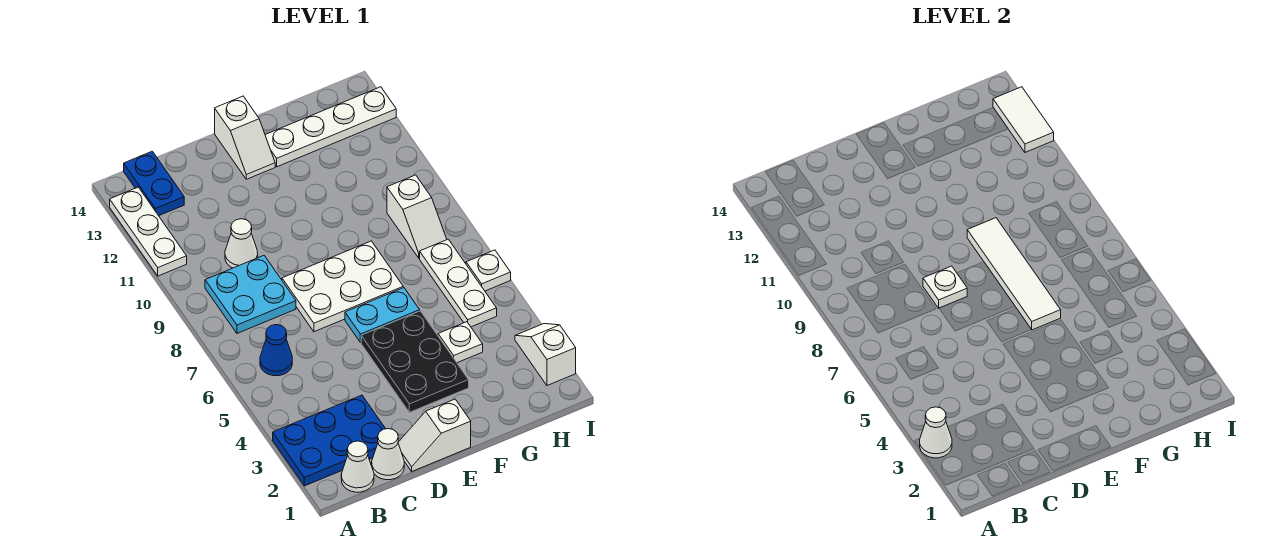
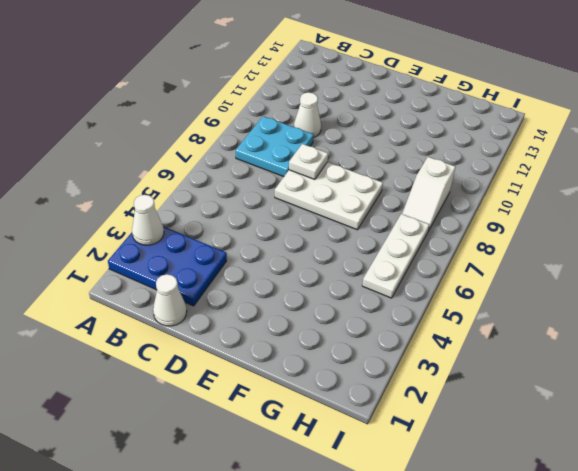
none -> white plate A11:A13 level 1
none -> white cone B1 level 1
none -> blue cone B6 level 1

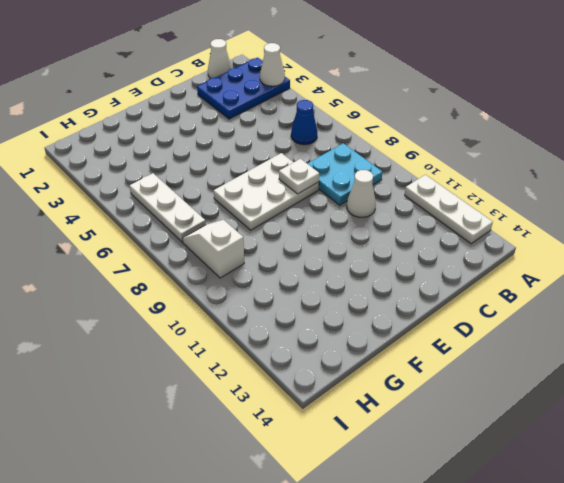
none -> blue plate B13:B14 level 1
none -> white cone C1 level 1
none -> white slope D1:E1 level 1 top E

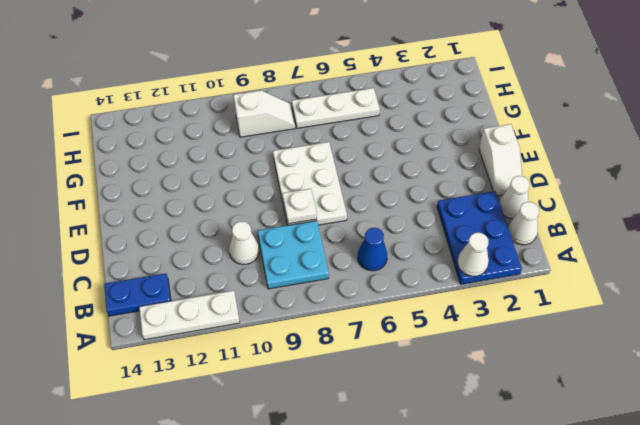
none -> black plate E3:F5 level 1
none -> cyan plate E6:F6 level 1
none -> white slope E13:E14 level 1 top 14

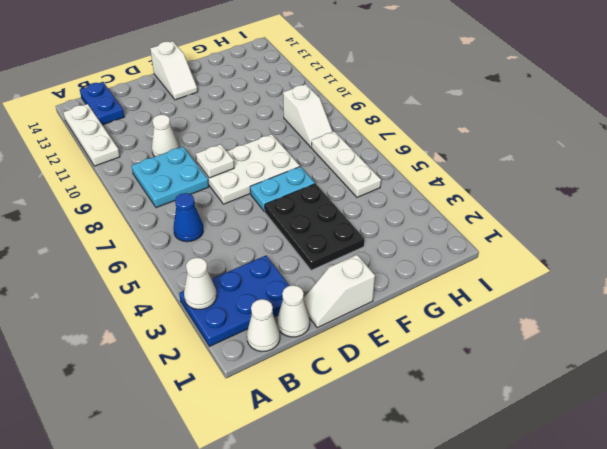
none -> white plate F13:I13 level 1
none -> white plate G4 level 1
none -> white slope I2:I3 level 1 top 2

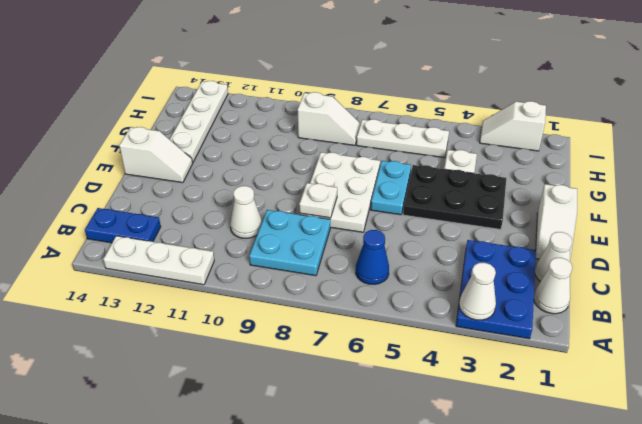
none -> white plate I6 level 1
none -> white tile F6:F9 level 2
none -> white tile I12:I13 level 2

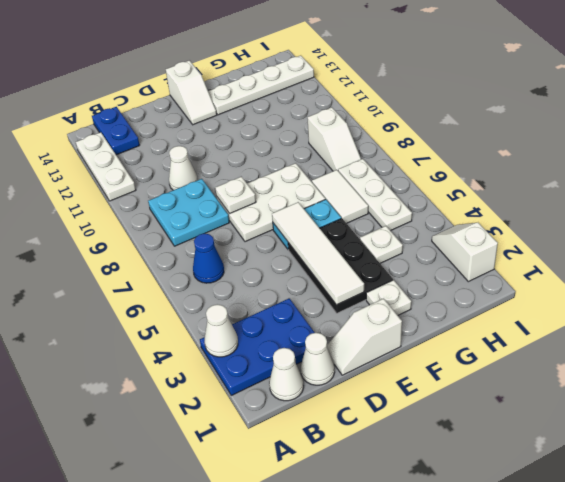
white tile E3:E6 level 2 -> white tile F6:F9 level 2
white plate F2 level 1 -> white plate I6 level 1
white tile G6:G7 level 1 -> white tile I12:I13 level 2

